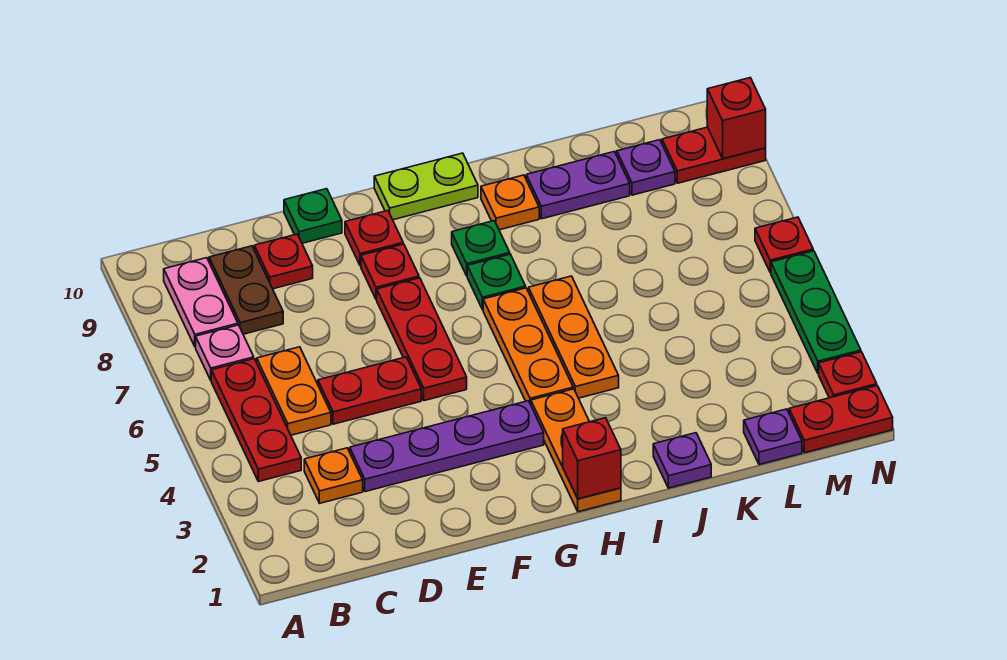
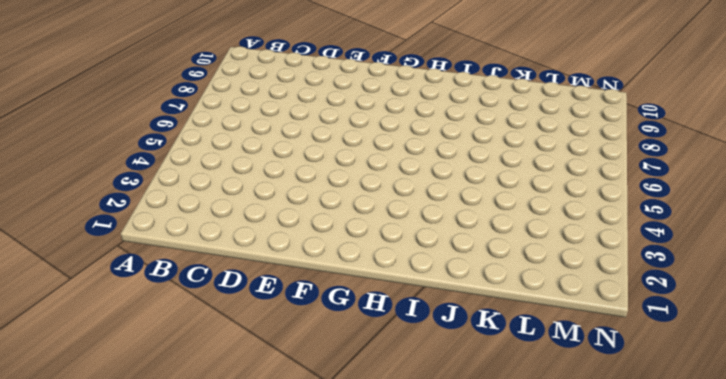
none -> red plate B4:B6 level 1
none -> pink plate B7 level 1
none -> pink plate B8:B9 level 1
none -> orange plate C3 level 1

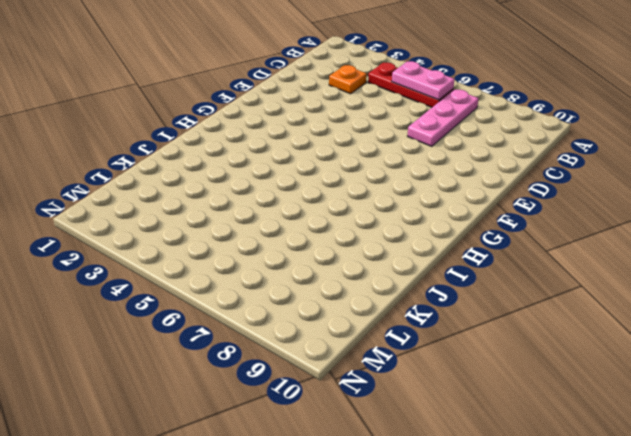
pink plate B5:B6 level 2 -> pink plate B8:B9 level 1
pink plate B7:D7 level 1 -> pink plate B7 level 1
none -> orange plate C5:C6 level 1
none -> brown plate C8:C9 level 1
none -> purple plate D3:G3 level 1
none -> red plate D5:E5 level 1

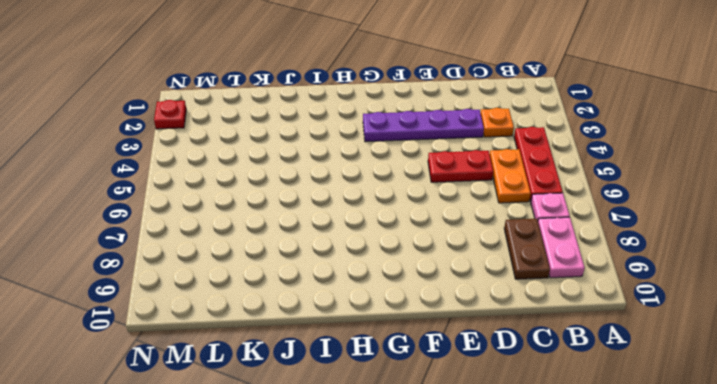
none -> red plate D9 level 1
none -> green plate E10 level 1
none -> red plate F5:F7 level 1
none -> red plate F8 level 1

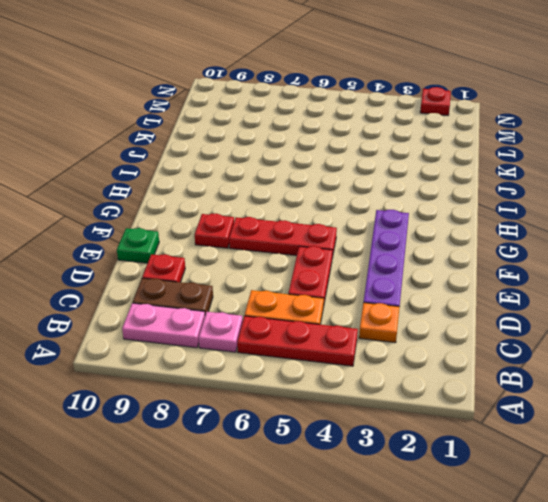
none -> red plate F9 level 1
none -> lime plate G10:H10 level 1
none -> orange plate H1:H3 level 1
none -> orange plate H4:H6 level 1

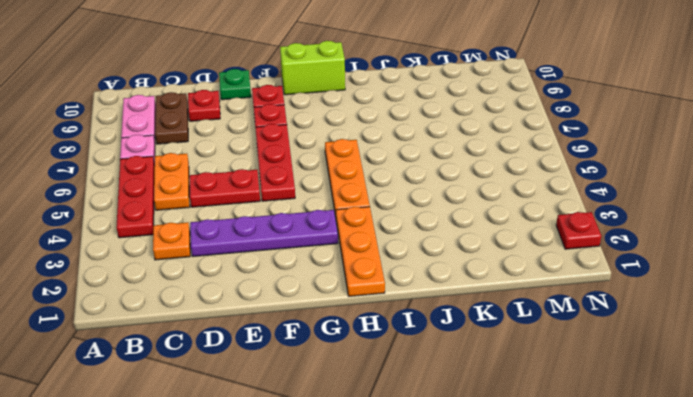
lime brick G10:H10 level 1 -> lime plate G10:H10 level 1
none -> green plate H7 level 1
none -> green plate H8 level 1
none -> orange plate I4:I6 level 1
none -> orange plate I9 level 1

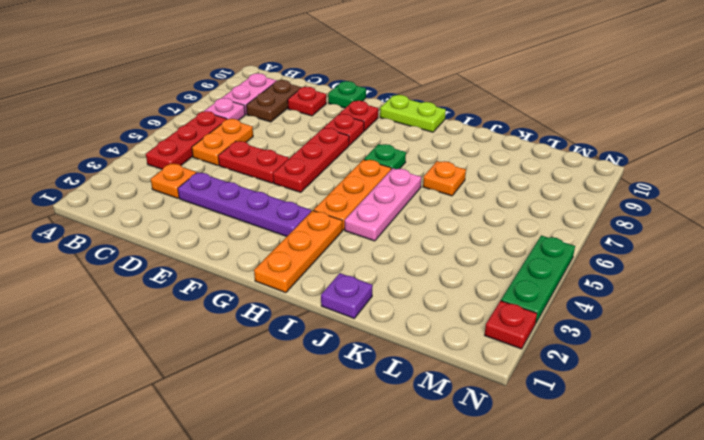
pink plate I4:I6 level 1 -> orange plate I4:I6 level 1
orange plate J7 level 1 -> orange plate I9 level 1
none -> green plate H8 level 1
none -> purple plate J9:K9 level 1
none -> purple plate L1 level 1
none -> purple plate L9 level 1

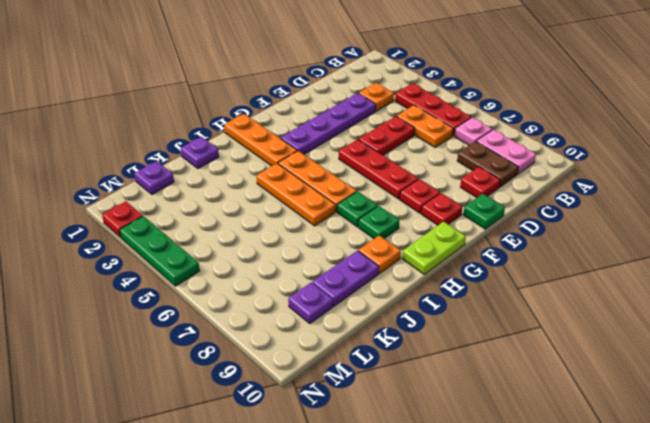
none -> red plate M1:N1 level 1
none -> red plate M9:N9 level 1
none -> red plate N6 level 1
none -> red brick H1 level 2

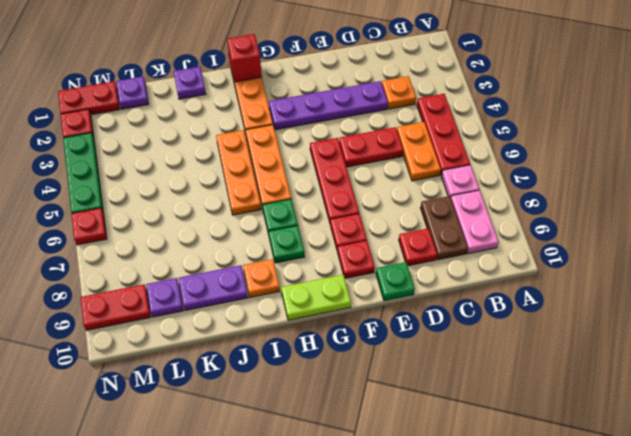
none -> red brick N9 level 2

